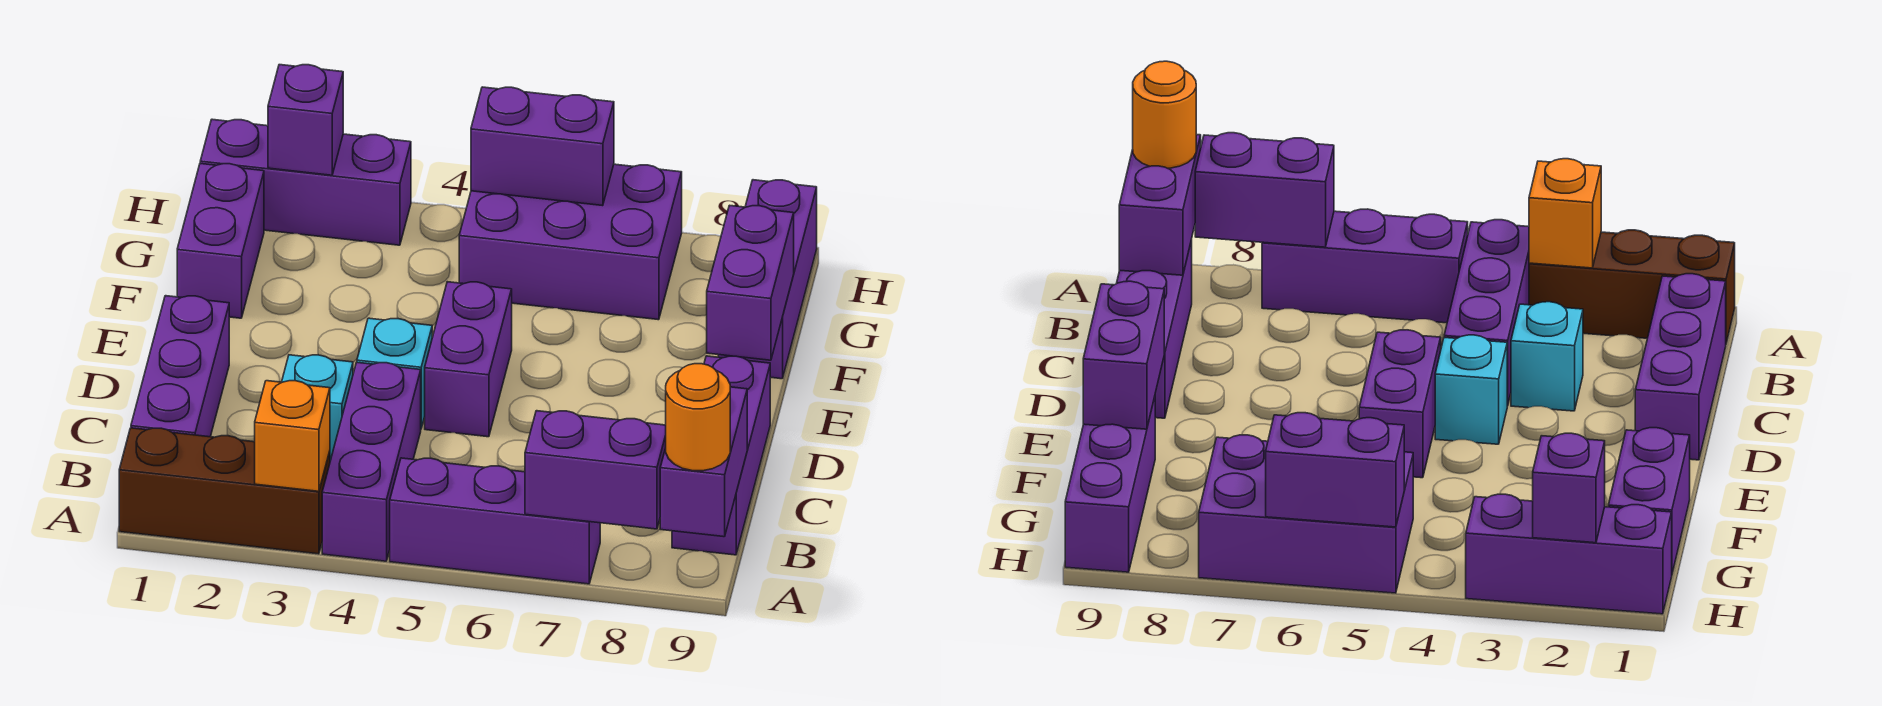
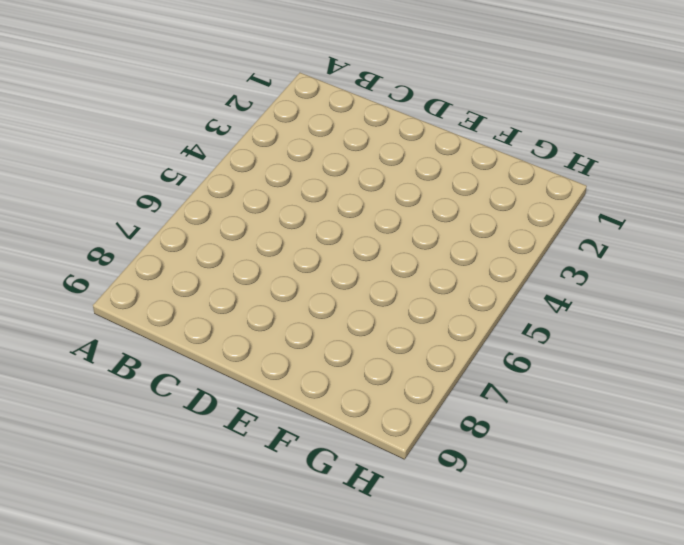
none -> brown brick A1:A3 level 1
none -> purple brick A4:C4 level 1
none -> purple brick A5:A7 level 1

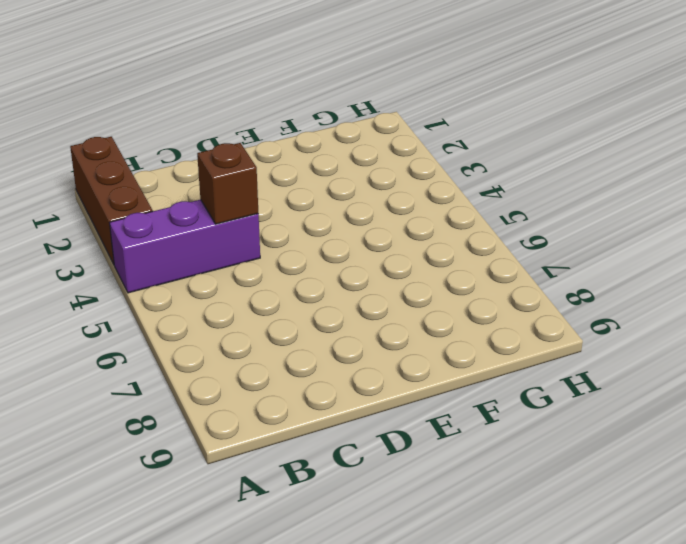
brown brick C4 level 2 -> none
none -> purple brick A5:A7 level 1
none -> purple brick B1:D1 level 1
none -> purple brick B9:D9 level 1

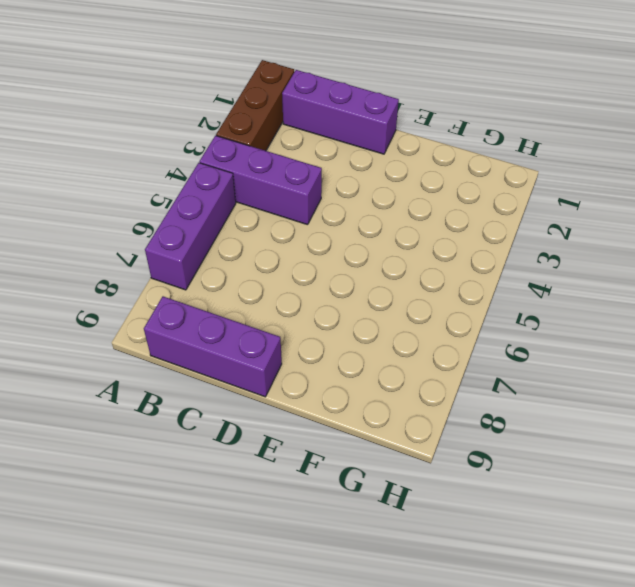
none -> cyan brick C3 level 1
none -> cyan brick D4 level 1
none -> purple brick D5:E5 level 1

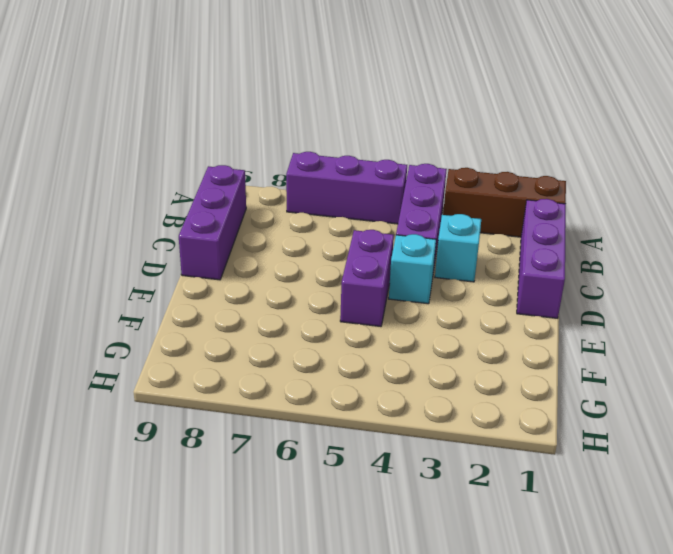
none -> purple brick F1:G1 level 1
none -> purple brick F9:H9 level 1
none -> purple brick G5:H7 level 1

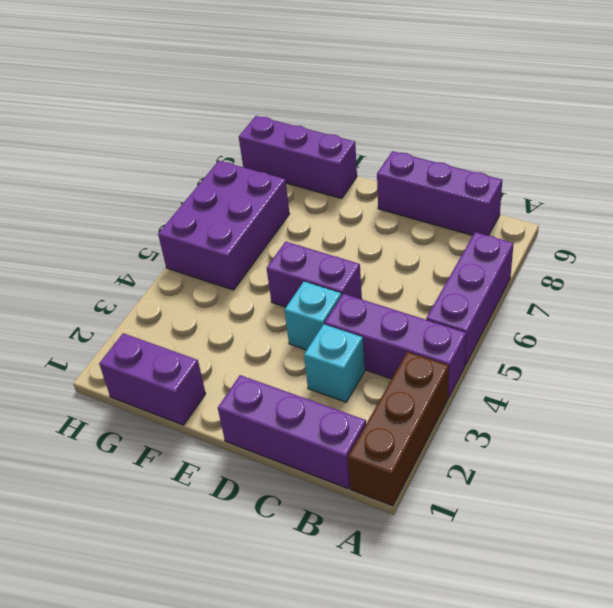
none -> purple brick H1:H3 level 1
none -> orange brick A3 level 2
none -> purple brick A7:A8 level 2

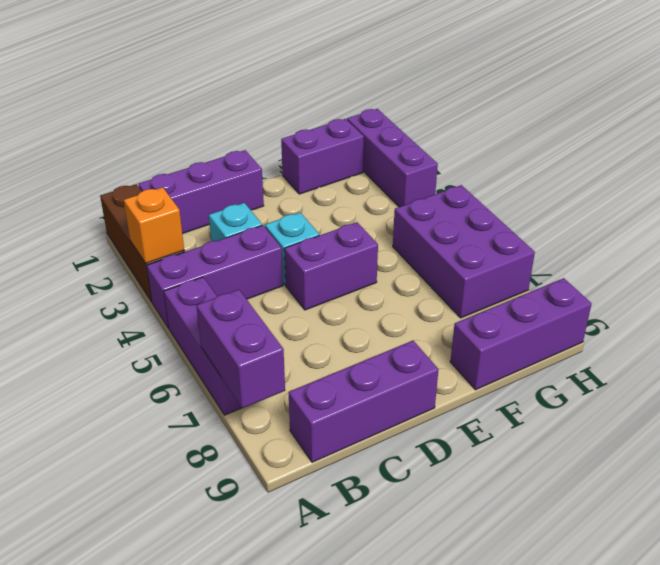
none -> purple brick A9:B9 level 2
none -> purple brick E9:F9 level 2
none -> purple brick H2 level 2

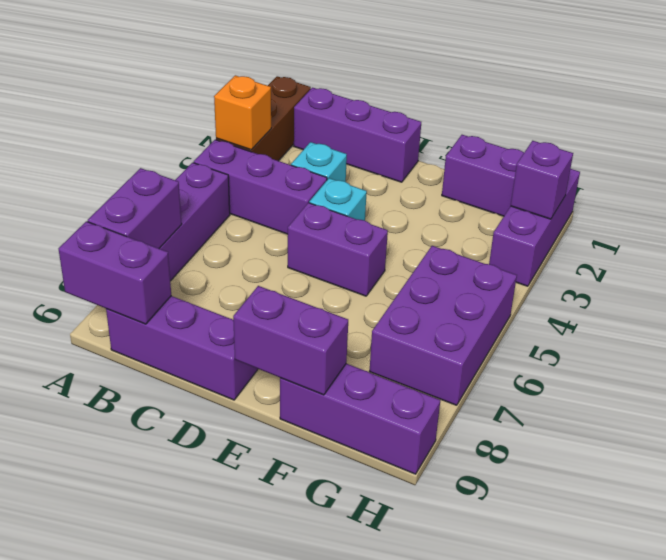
none -> purple brick H5:H6 level 2
none -> orange round brick A9 level 3

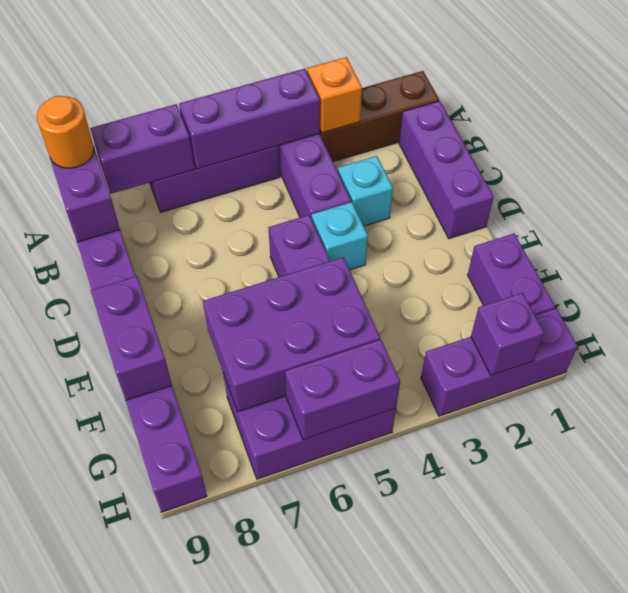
purple brick A4:A6 level 2 -> none
purple brick F5:G7 level 2 -> none

